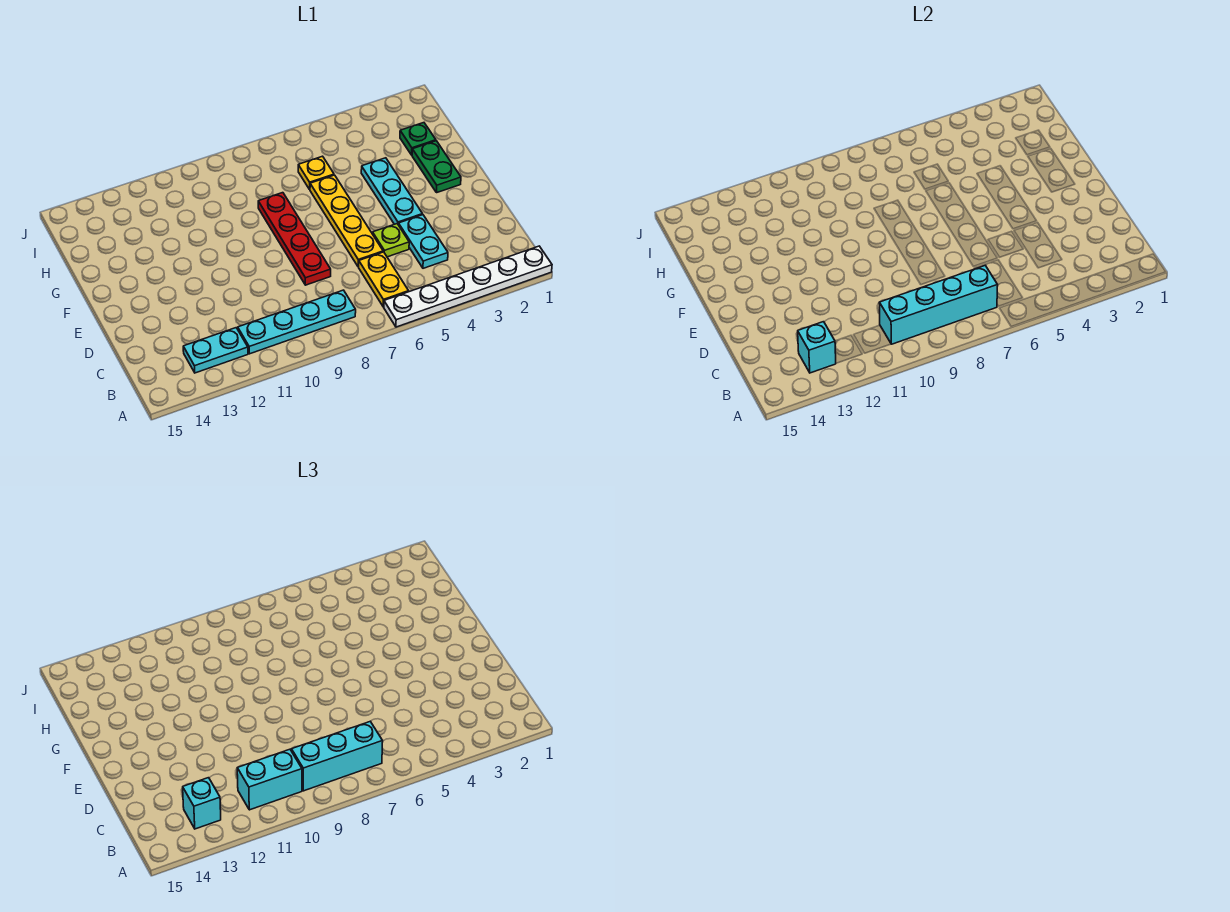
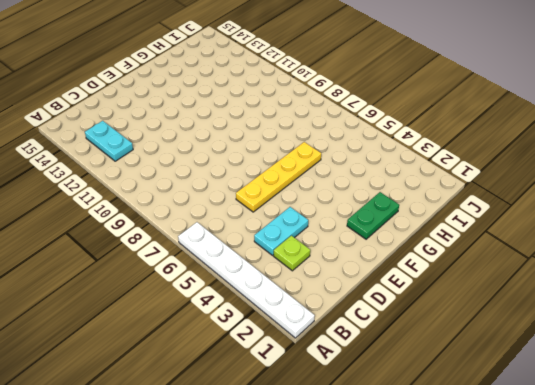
lime plate C3 level 1 -> lime plate D5 level 1
none -> yellow plate B6:C6 level 1
none -> cyan plate B8:B11 level 1
none -> red plate D8:G8 level 1

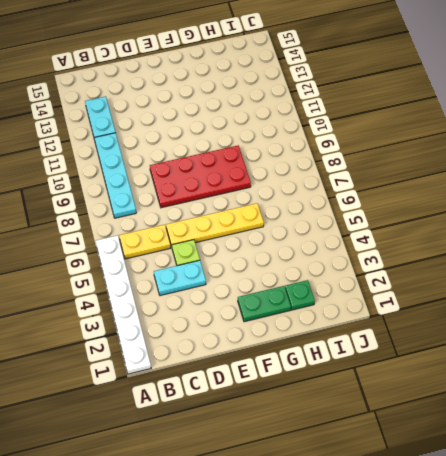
red plate D8:G9 level 1 -> red plate D8:G8 level 1
none -> cyan plate E4:G4 level 1
none -> yellow plate H6 level 1
none -> cyan brick B7:B10 level 2

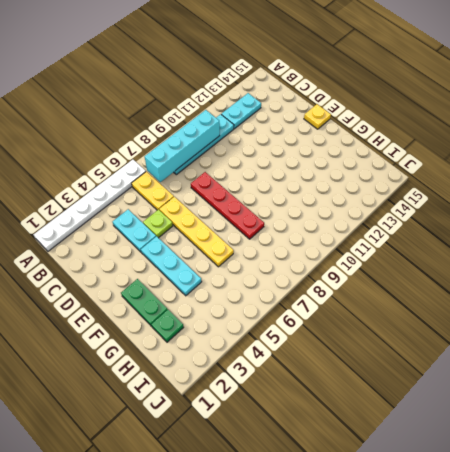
yellow plate E15 level 1 -> yellow plate H6 level 1
none -> cyan brick B13 level 2
none -> cyan brick B7:B9 level 3
none -> cyan brick B10:B11 level 3

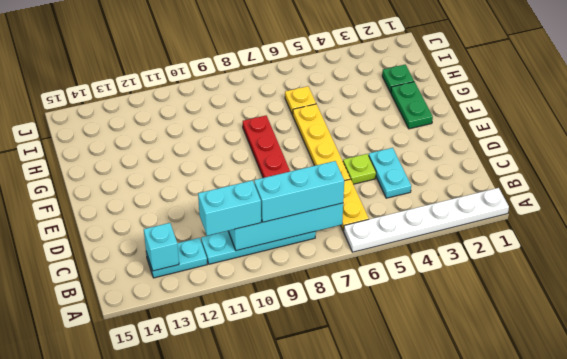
none -> cyan plate E4:G4 level 1
none -> cyan brick B13 level 3

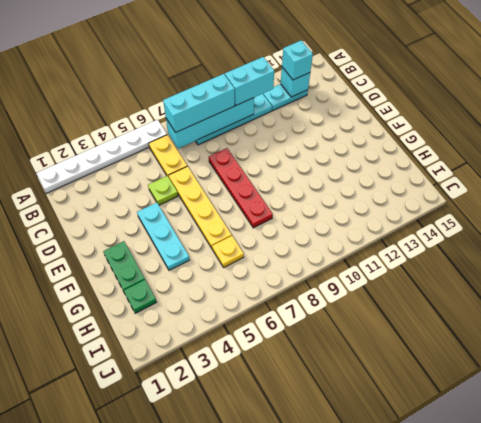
none -> cyan plate C4:D4 level 1

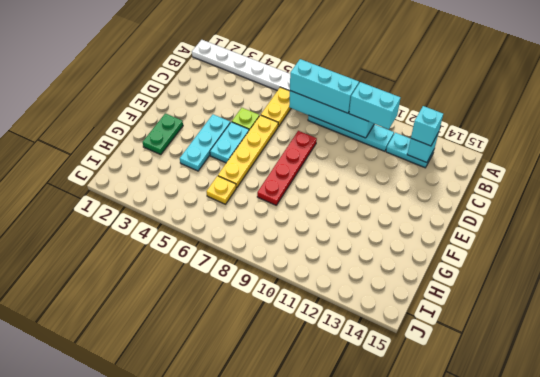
cyan plate E5:F5 level 1 -> cyan plate C4:D4 level 1
none -> green plate H2 level 1

